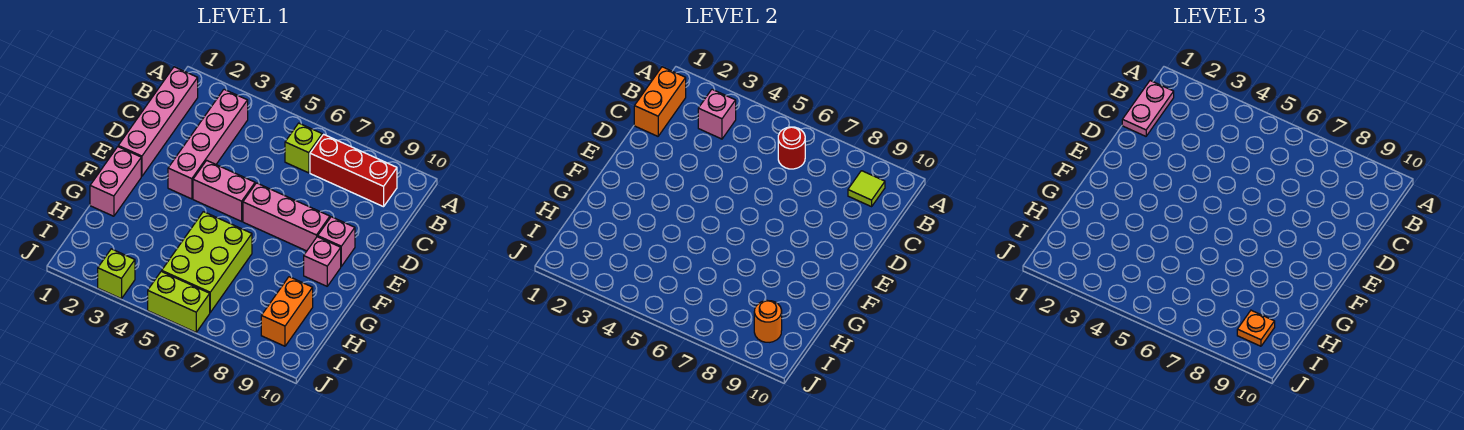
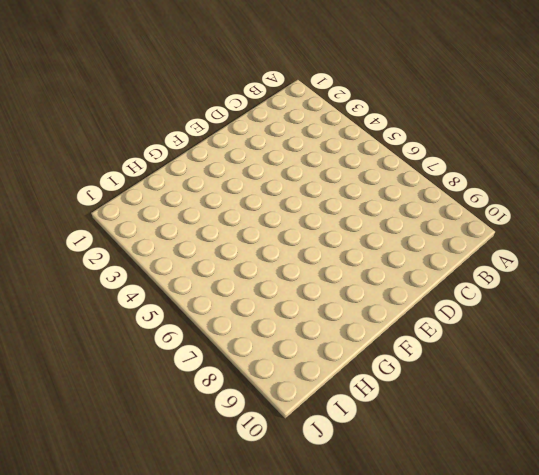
none -> pink brick B1:E1 level 1
none -> pink brick B3:E3 level 1
none -> lime brick B6 level 1

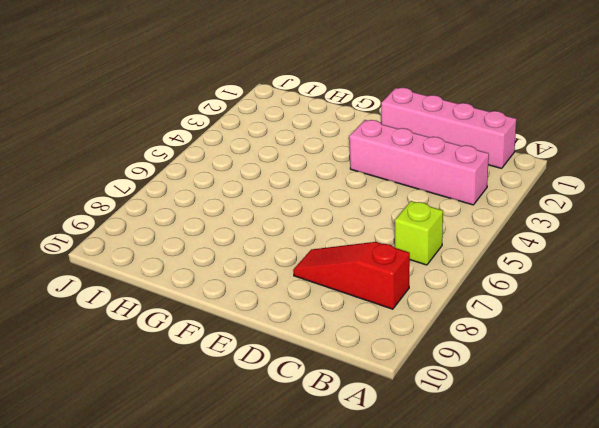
red slope B8:D8 level 1 top B -> red brick B7:B9 level 1
none -> pink brick E4:E5 level 1
none -> pink brick E6:E8 level 1
none -> pink brick E9 level 1

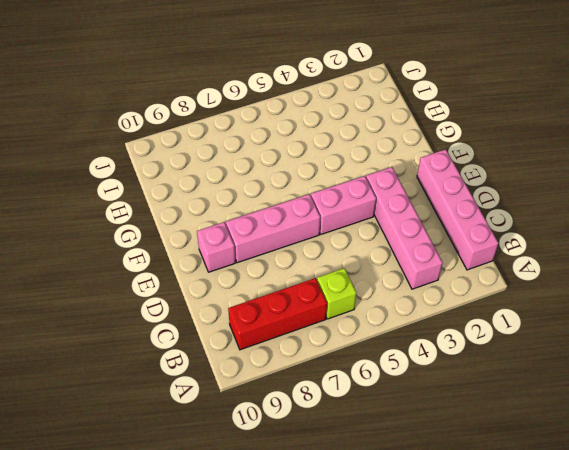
none -> pink brick F1:G1 level 1
none -> pink brick F9 level 1
none -> lime brick G5:I6 level 1

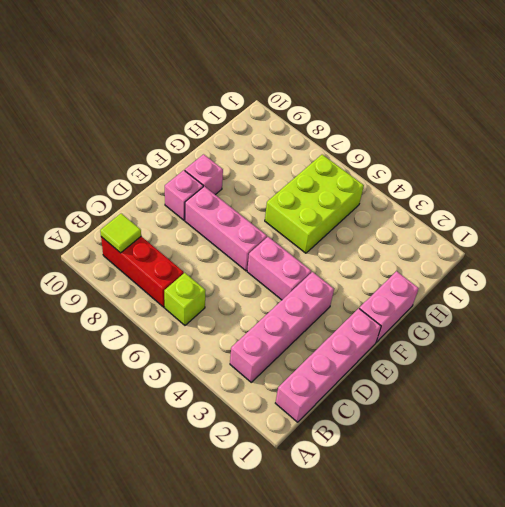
none -> orange brick H9:I9 level 1
none -> lime brick J3 level 1
none -> lime brick J5:J6 level 1

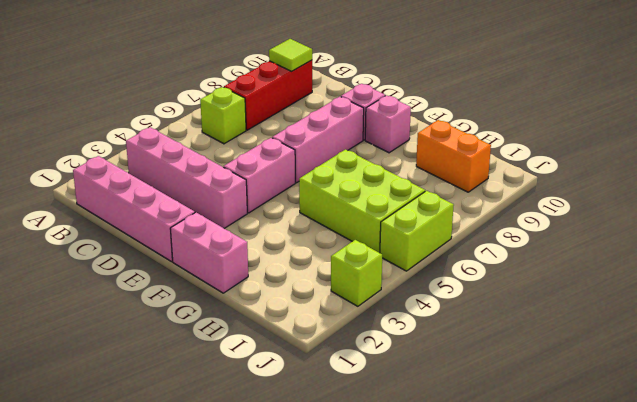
none -> orange brick B1:C1 level 2
none -> pink brick B3 level 2
none -> red round brick B6 level 2

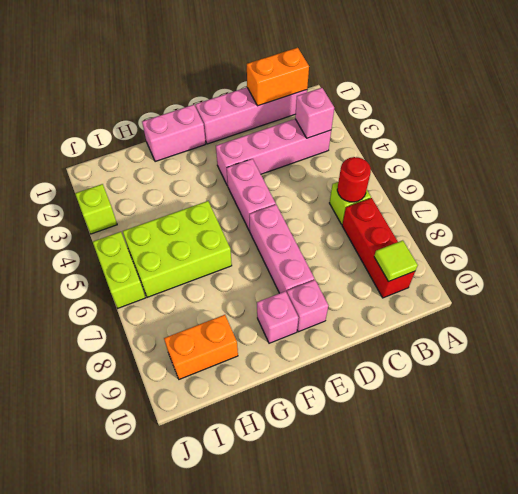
none -> orange round brick I9 level 2
none -> pink plate B1:C1 level 3
none -> orange plate I9 level 3

